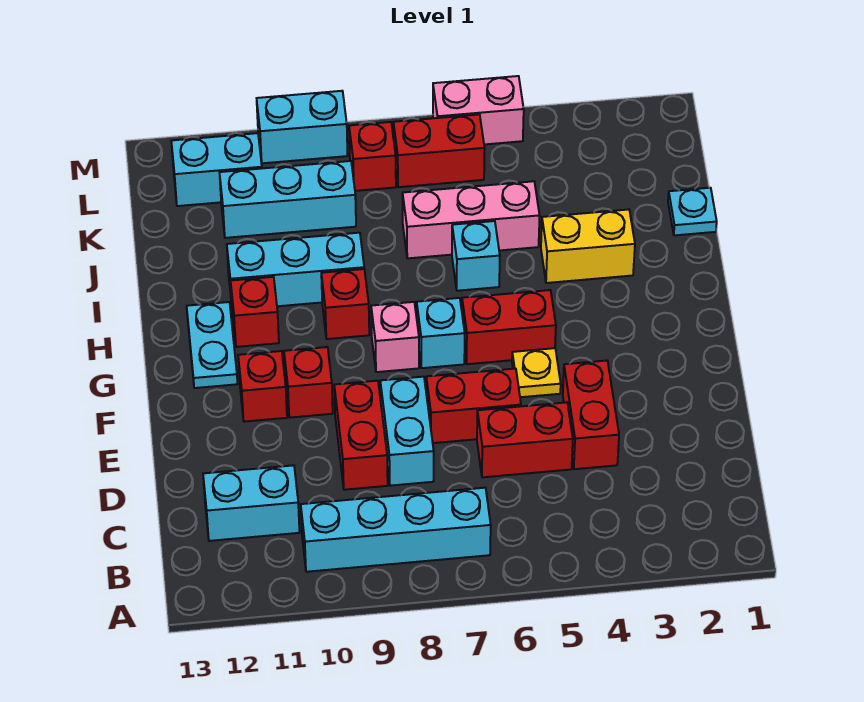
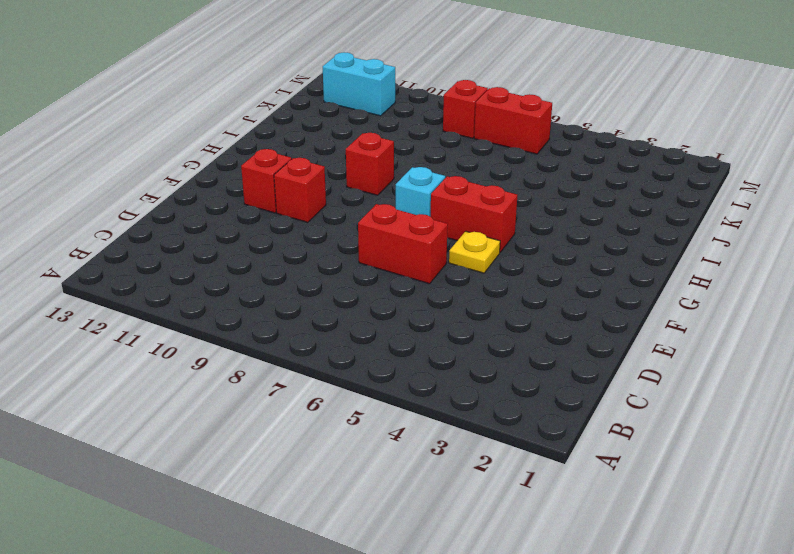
none -> cyan brick B7:B10 level 1
none -> cyan brick C11:C12 level 1
none -> red brick D4:E4 level 1

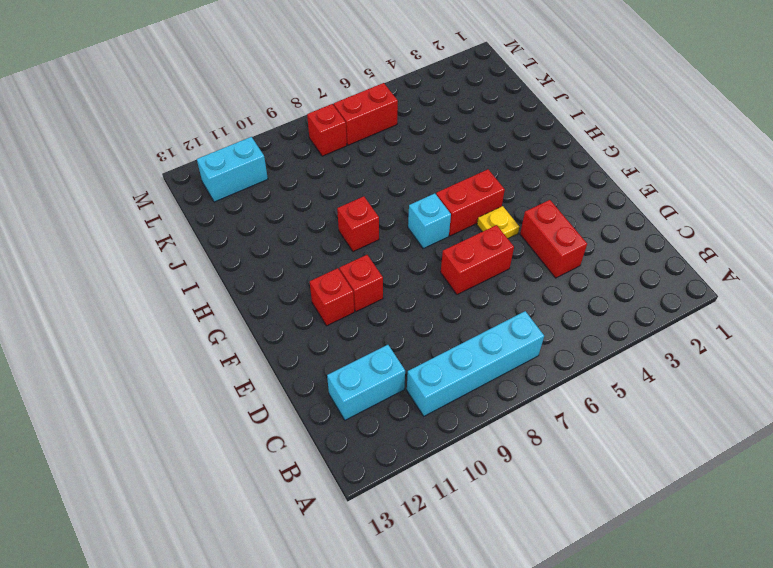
none -> red brick D5:D6 level 1
none -> cyan brick D8:E8 level 1
none -> red brick D9:E9 level 1

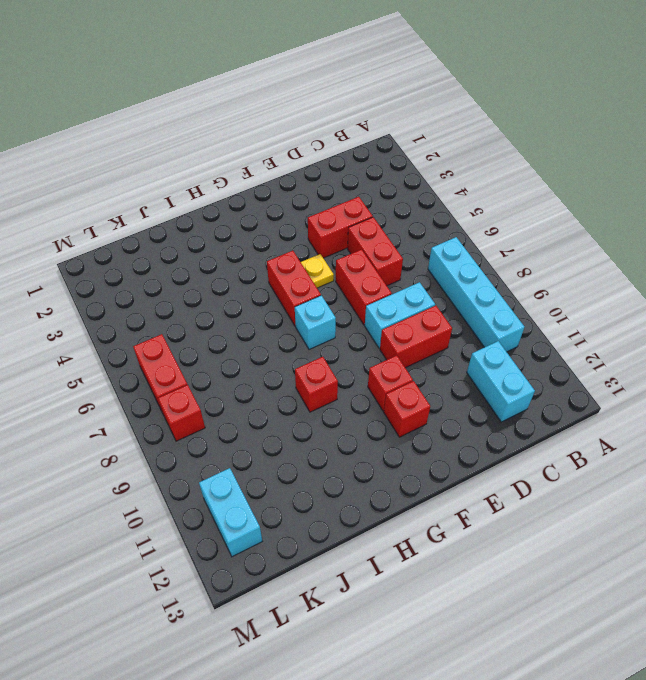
none -> pink brick G8 level 1
none -> cyan plate G12:H12 level 1
none -> red brick H11 level 1

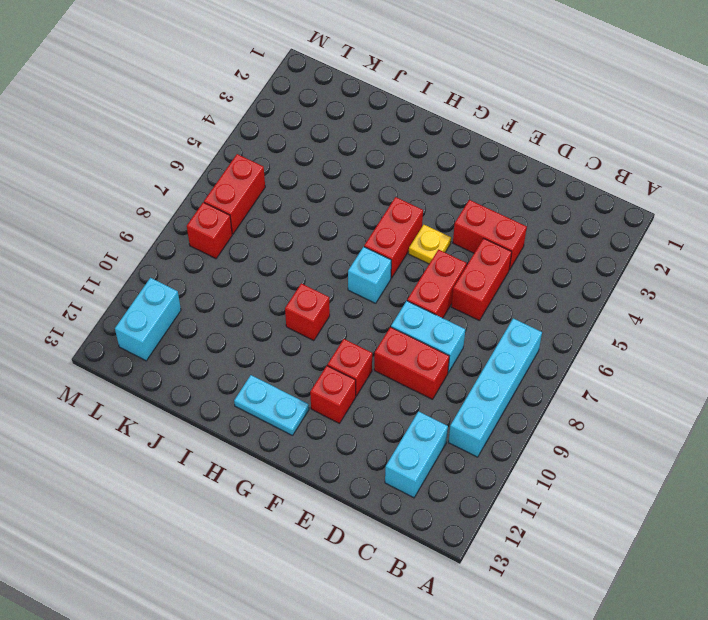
none -> pink brick G8 level 1
none -> red brick H11 level 1
none -> yellow brick I3:I4 level 1

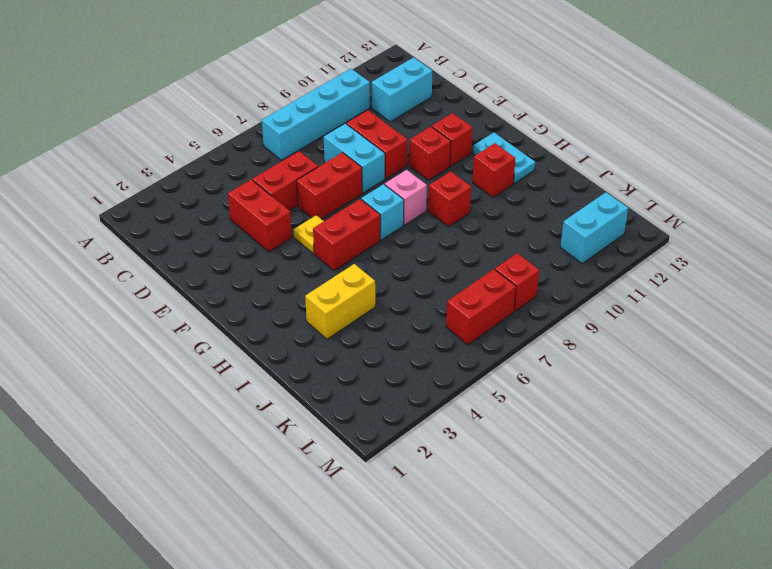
none -> cyan brick I6 level 1
none -> cyan brick I9:I11 level 1
none -> cyan plate J1 level 1

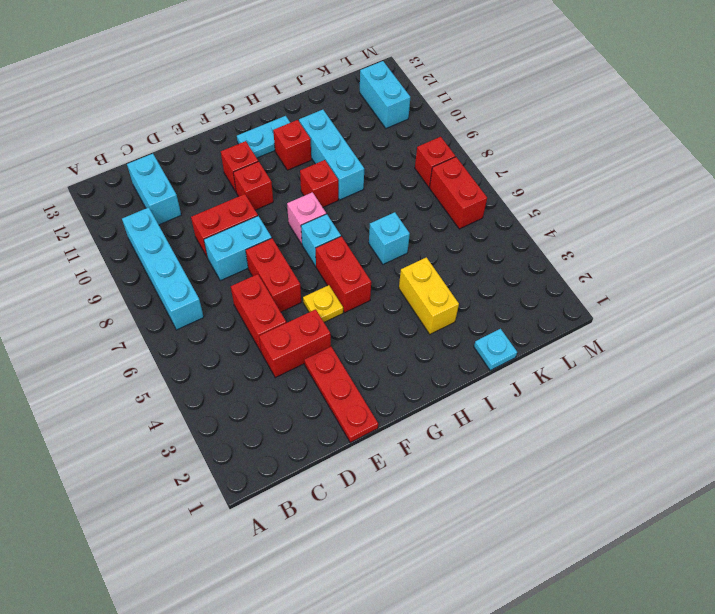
red plate E1:E3 level 1 -> none
none -> pink brick J5:J7 level 1
none -> cyan brick K9:K11 level 1
none -> pink brick M5:M6 level 1

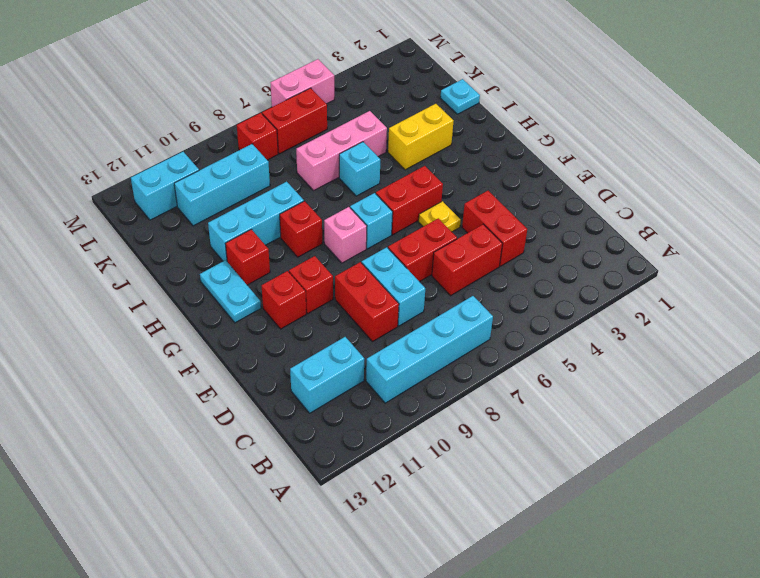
none -> cyan brick M9:M10 level 1

